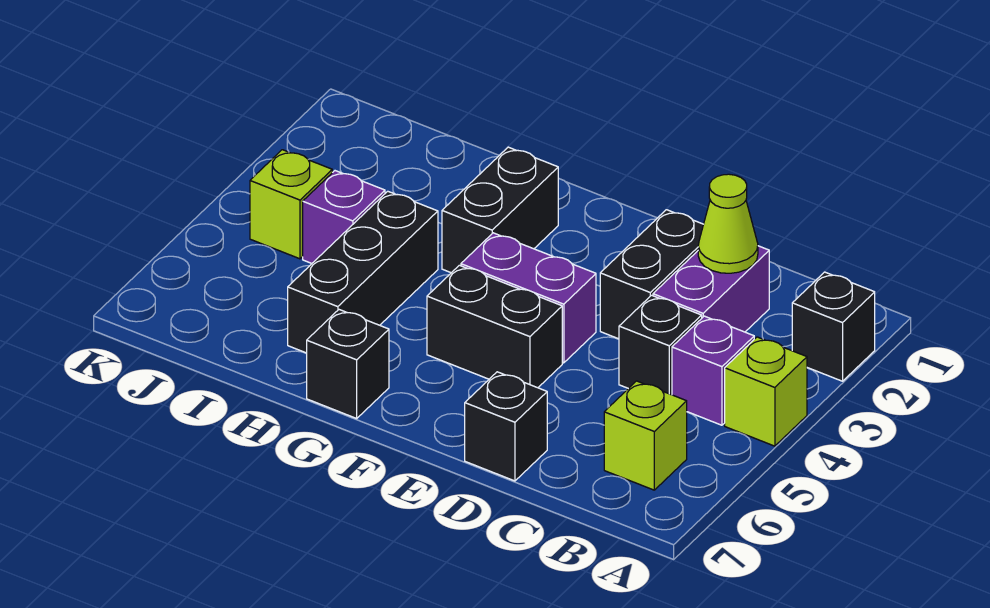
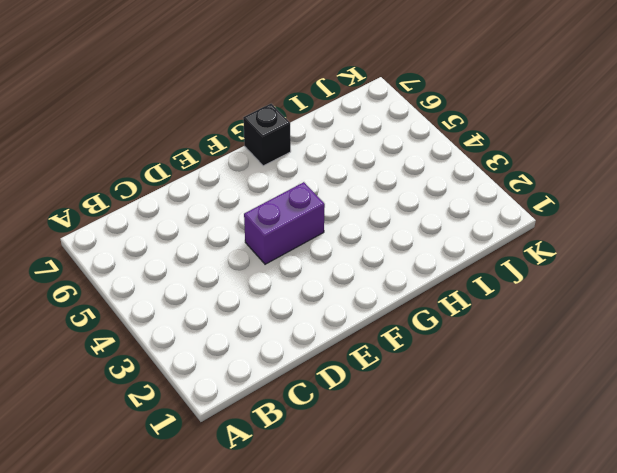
none -> black brick A2 level 1
none -> lime brick A4 level 1
none -> purple brick B4 level 1

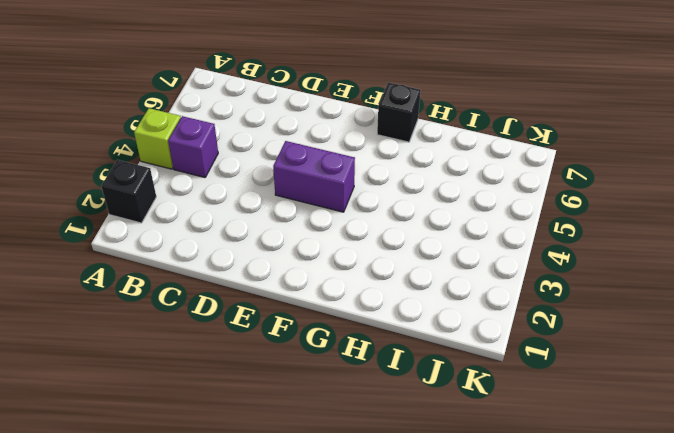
none -> lime brick B6 level 1
none -> purple brick C2:C3 level 1
none -> black brick C4 level 1

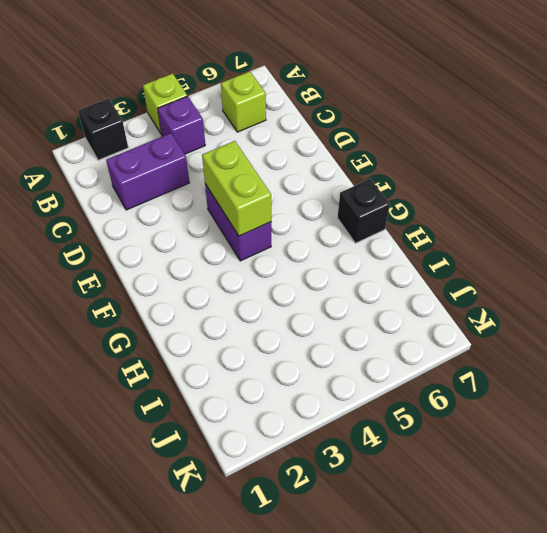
lime brick E4:F4 level 2 -> none
none -> black brick C4 level 1
none -> black brick D2:D3 level 1
none -> black brick D7 level 1

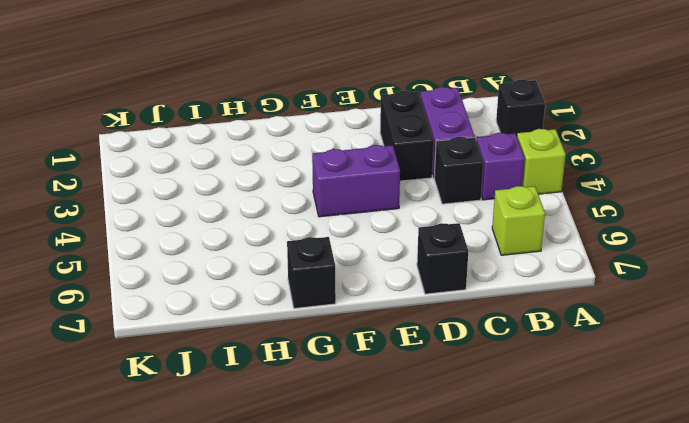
none -> black brick E5:F5 level 1
none -> black brick G2:G3 level 1
none -> black brick H4:H6 level 1

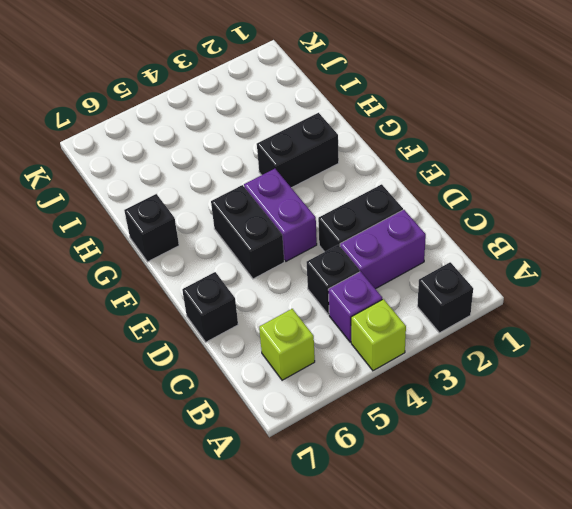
none -> black brick H4:H6 level 1
none -> purple brick I4 level 1
none -> lime brick J4 level 1

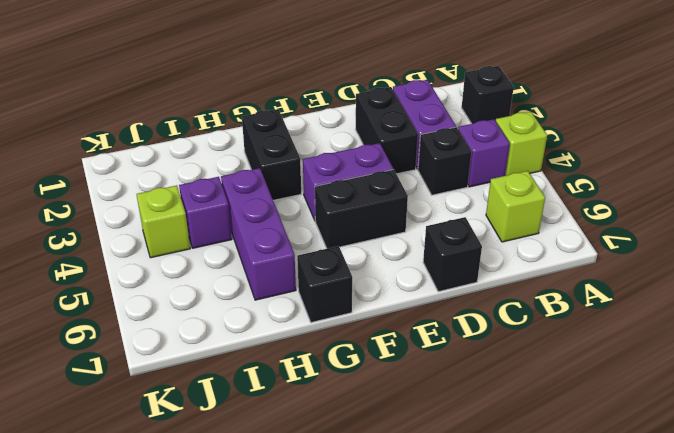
purple brick H4:H6 level 1 -> black brick H4:H6 level 1
none -> lime cone C2 level 2

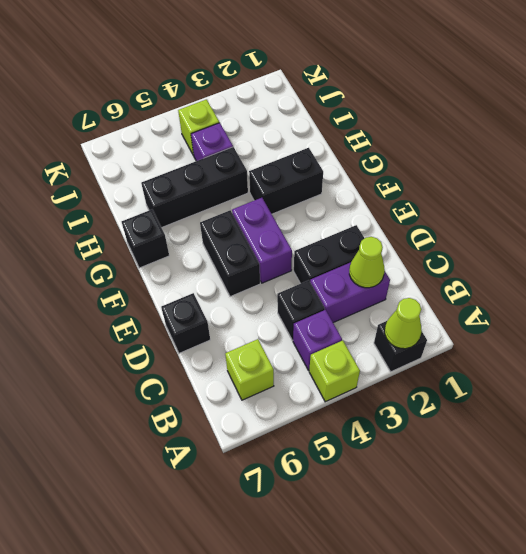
lime cone A2 level 2 -> none

